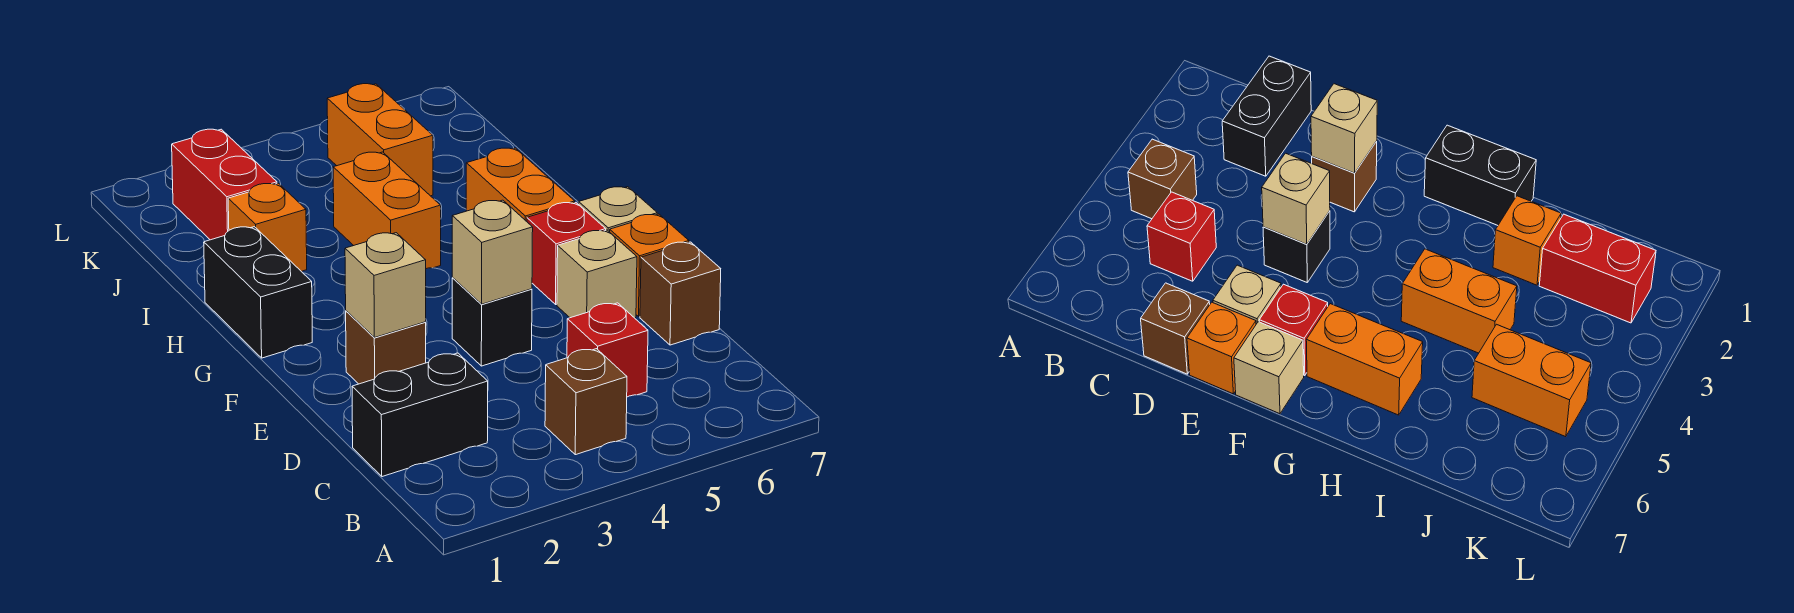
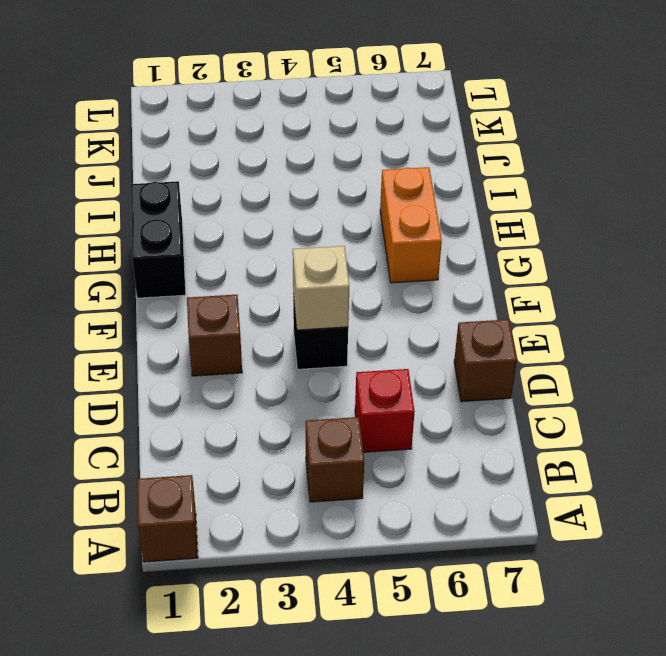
brown brick A1 level 1 -> none
none -> black brick C1:C2 level 1
none -> tan brick E6 level 1
none -> orange brick E7 level 1

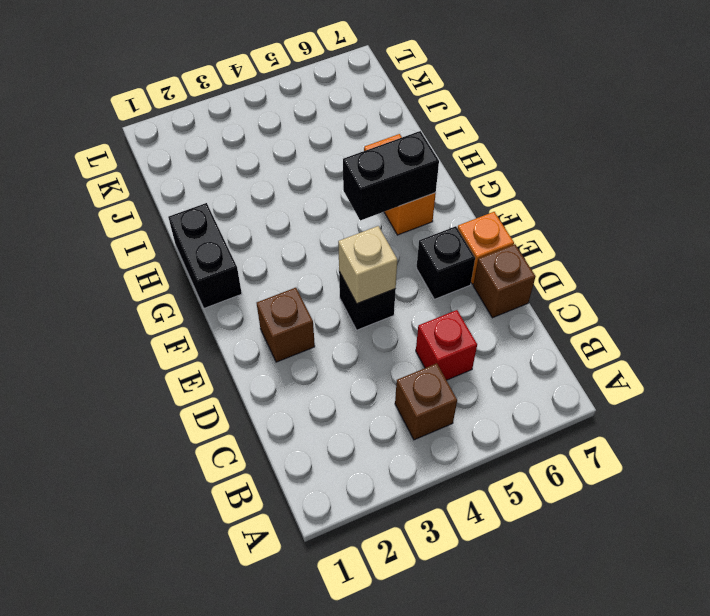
black brick E6 level 1 -> tan brick E6 level 1
black brick G5:G6 level 2 -> black brick C1:C2 level 1
none -> red brick F6 level 1
none -> tan brick F7 level 1
none -> orange brick H4:I4 level 1

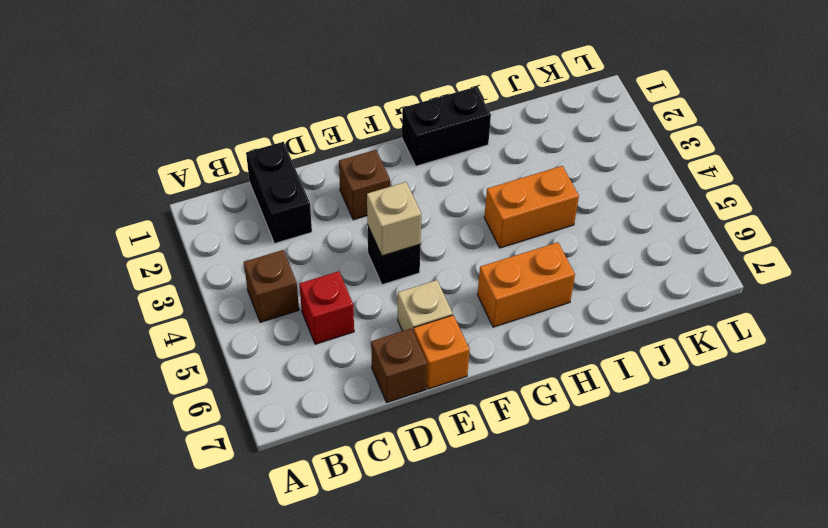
none -> red brick F6 level 1
none -> tan brick F7 level 1
none -> orange brick I2 level 1

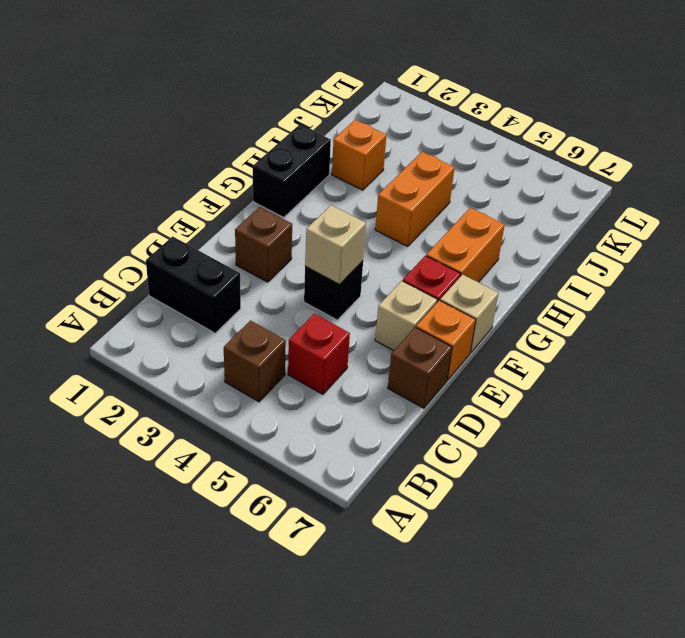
none -> red brick J2:K2 level 1
none -> orange brick J5:K5 level 1
none -> tan brick E2 level 2

